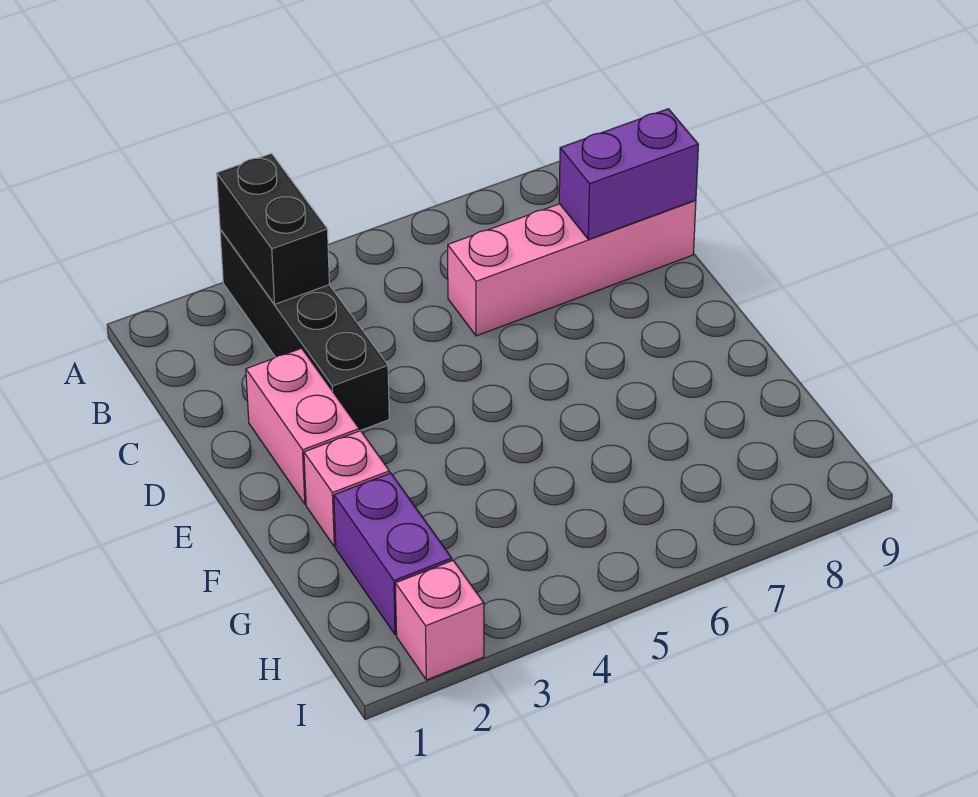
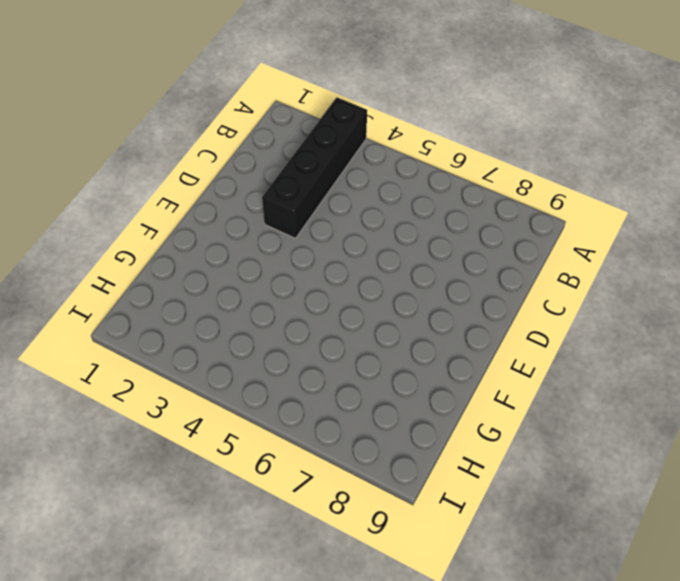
none -> pink brick C6:C9 level 1
none -> pink brick D2:E2 level 1

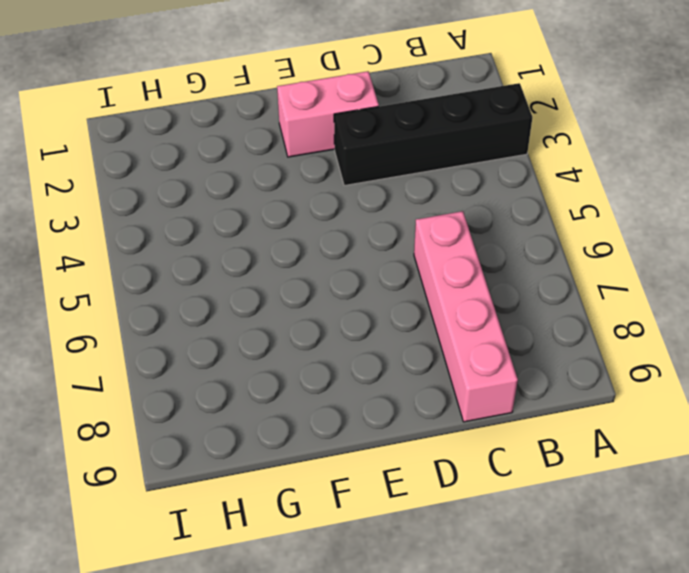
none -> pink brick F2 level 1
none -> purple brick G2:H2 level 1

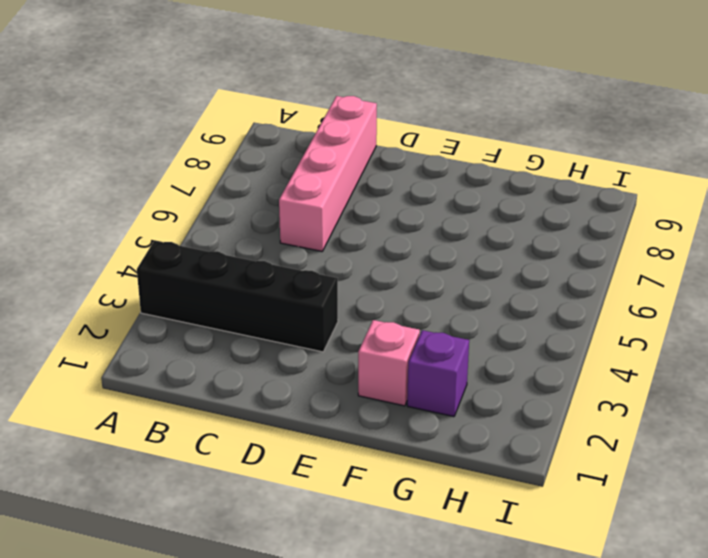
purple brick G2 level 1 -> purple brick G2:H2 level 1
none -> pink brick D2:E2 level 1
none -> pink brick I2 level 1

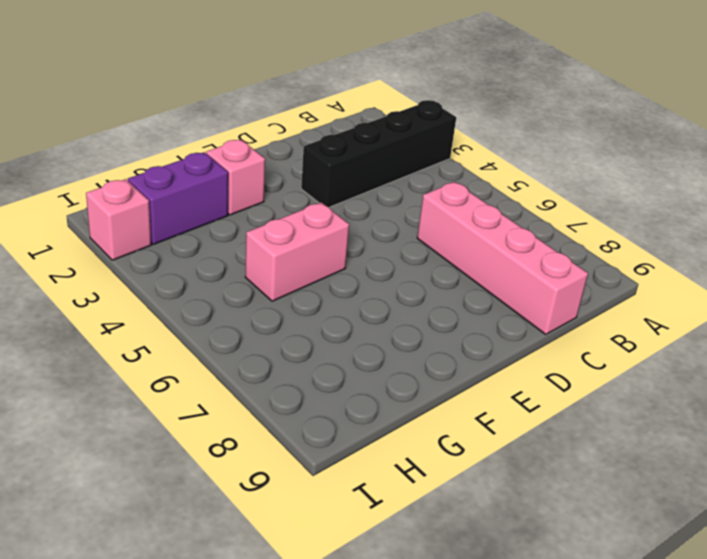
pink brick F5:G5 level 1 -> pink brick D2:E2 level 1
none -> black brick A3:B3 level 2
none -> purple brick C8:C9 level 2

